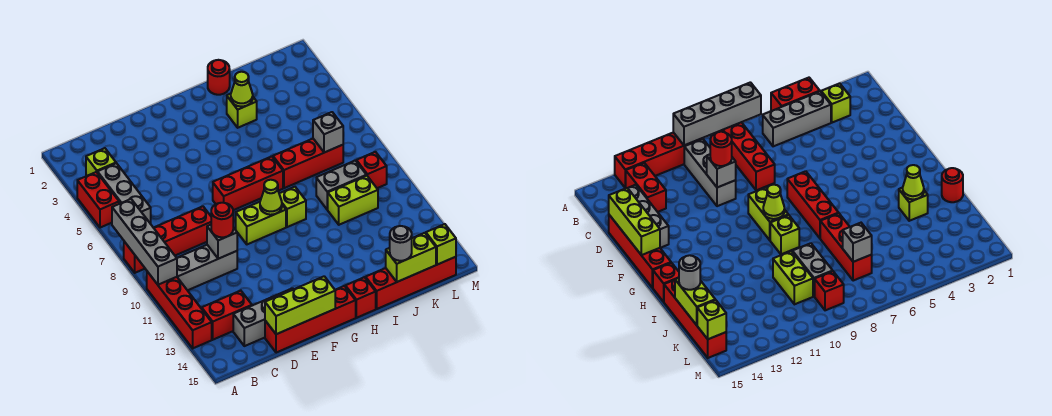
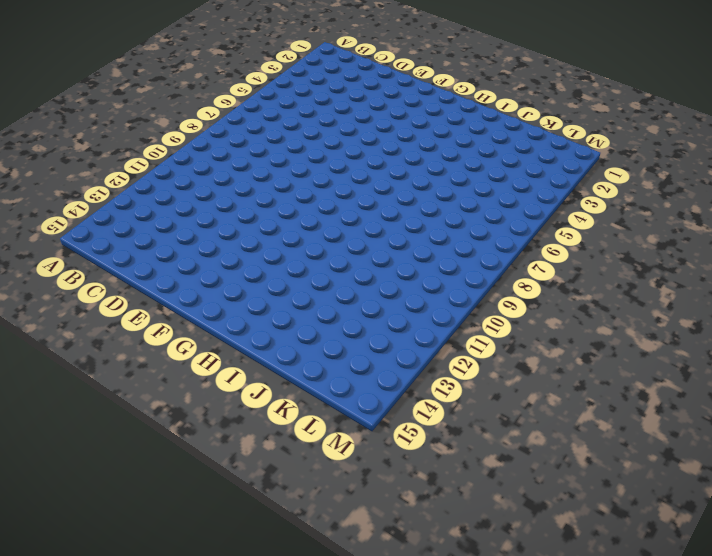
none -> red brick A4:A5 level 1
none -> red brick A8:D8 level 1
none -> red brick A10:A13 level 1
none -> lime brick B3 level 1

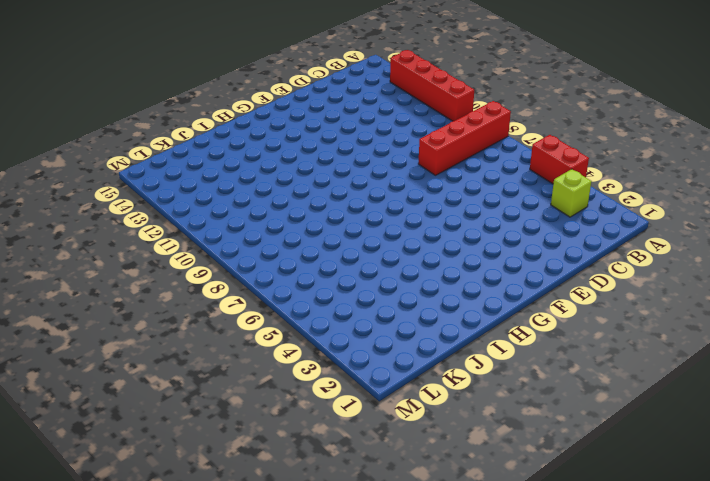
none -> grey brick B4:B6 level 1
none -> grey brick B10:D10 level 1
none -> red brick B13:C13 level 1
none -> grey brick C14:E14 level 1

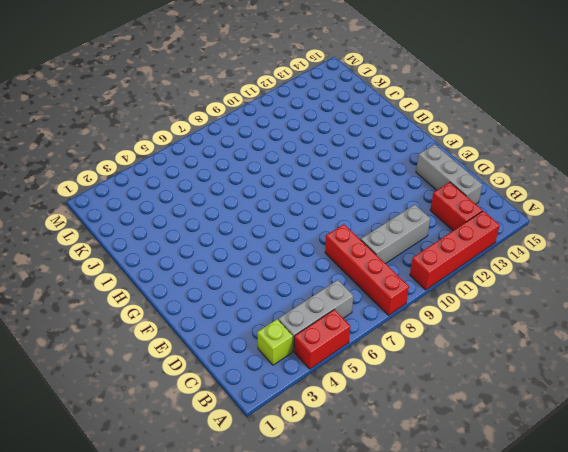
grey brick C9:C11 level 1 -> grey brick B10:D10 level 1
none -> red brick D15:G15 level 1
none -> red brick F7:H7 level 1
none -> lime brick F9:G9 level 1
none -> lime brick H9 level 1

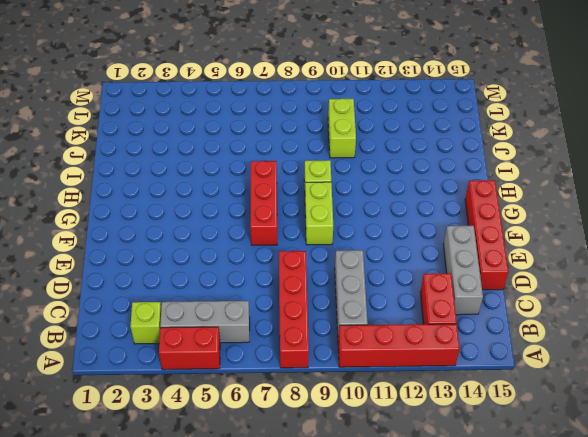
none -> red brick H15 level 1
none -> red round brick I1 level 1
none -> lime brick I3 level 1
none -> red brick I7:K7 level 1

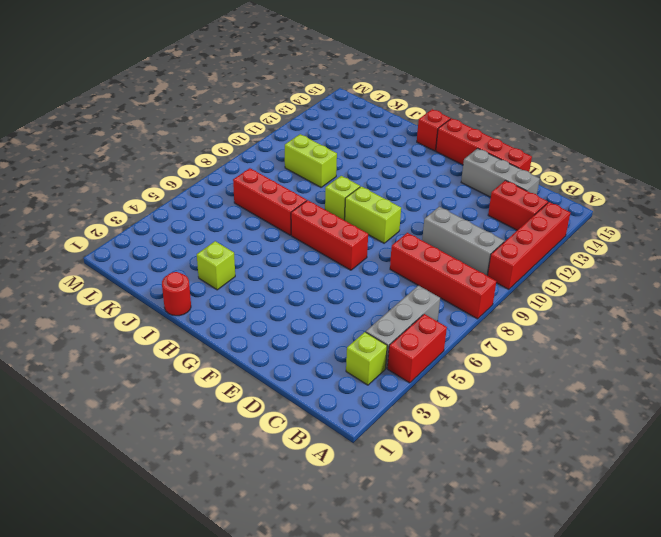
none -> red brick I15:L15 level 1
none -> grey brick J9:K9 level 1
none -> red brick L9 level 1
none -> grey brick A7:A10 level 2

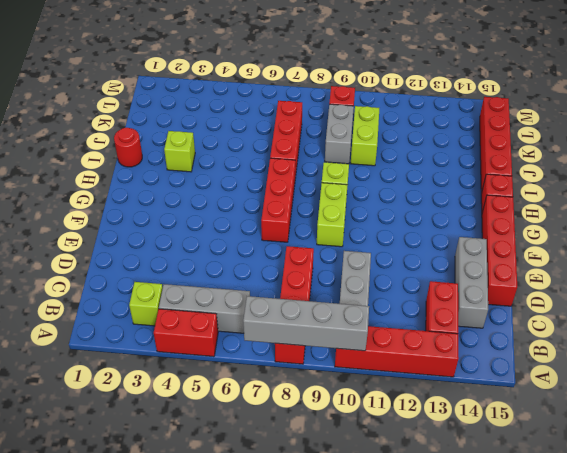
none -> grey brick D10 level 2
none -> lime brick D15:F15 level 2
none -> lime cone G9 level 2
none -> lime cone I3 level 2

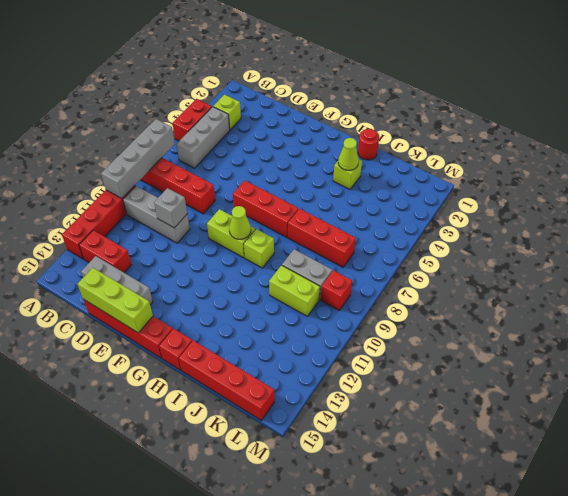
none -> lime brick J15:K15 level 2
none -> grey brick K7 level 2
none -> lime brick L15 level 2
none -> red round brick D10 level 3

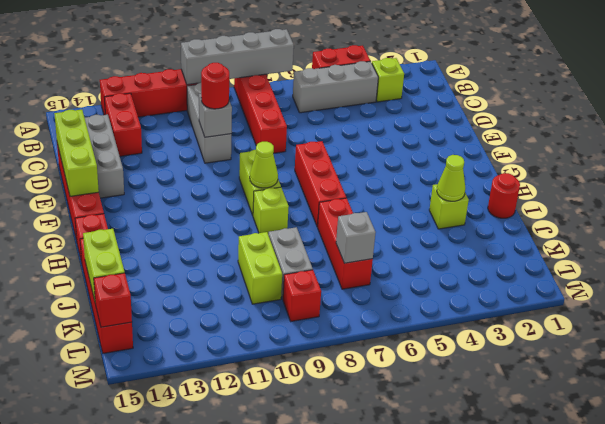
red brick L15 level 2 -> lime brick L15 level 2
none -> grey round brick J15 level 3

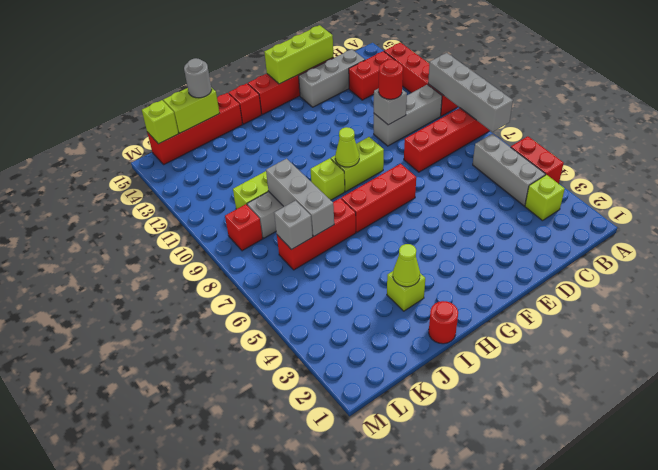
grey brick J7:J9 level 2 -> none

